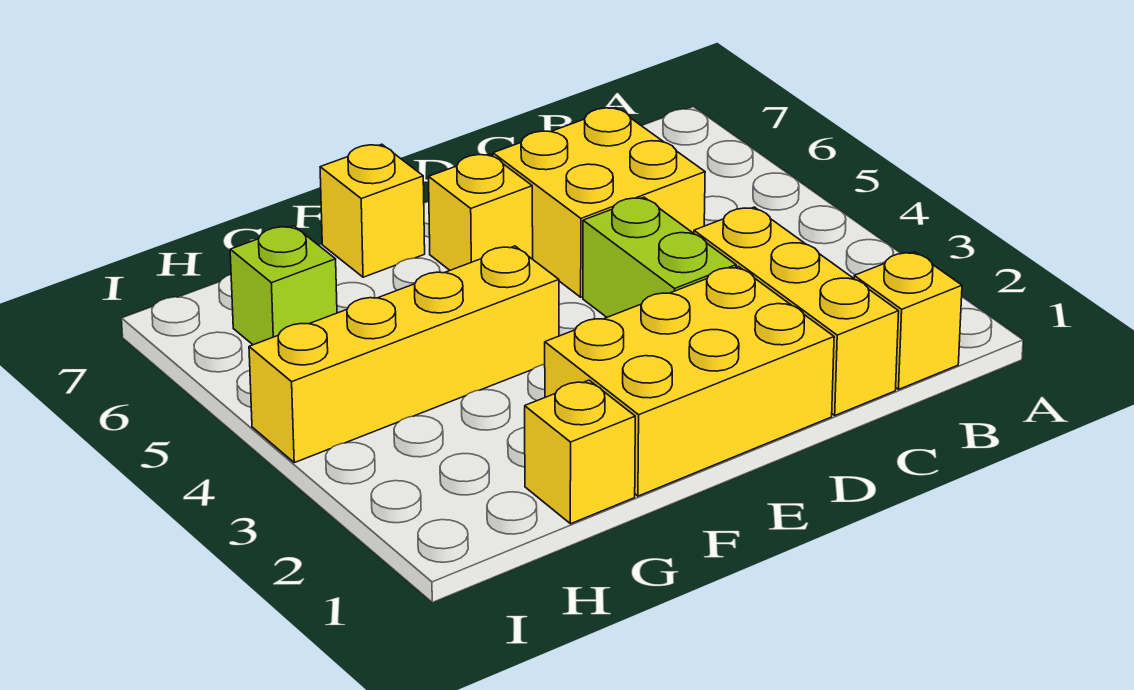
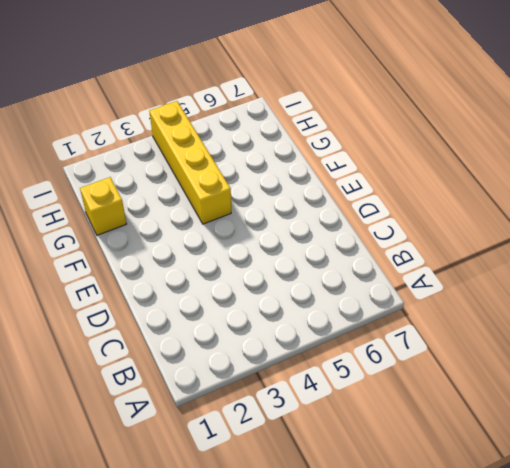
none -> yellow brick B1 level 1
none -> yellow brick C1:C3 level 1

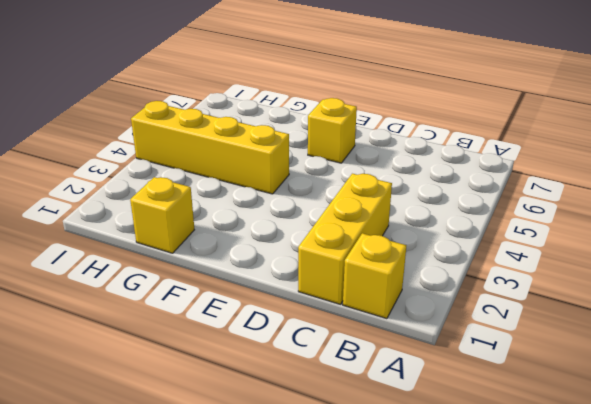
none -> yellow brick C5:D6 level 1
none -> yellow brick D1:F2 level 1

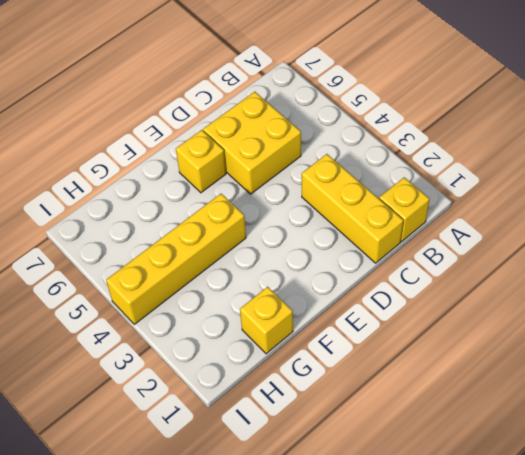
none -> yellow brick D1:F2 level 1
none -> lime brick D3:D4 level 1

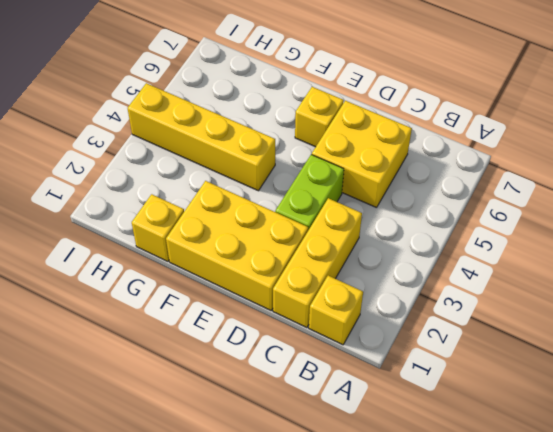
none -> yellow brick F7 level 1
none -> lime brick H6 level 1

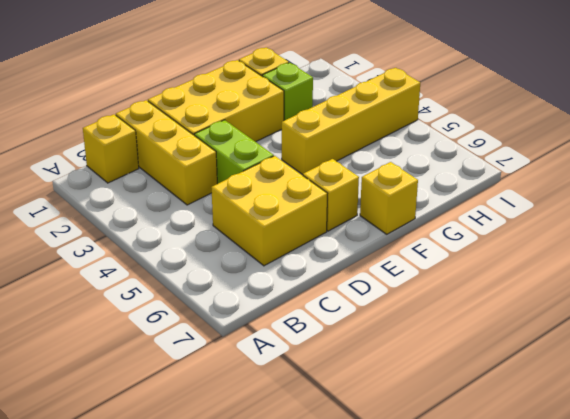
lime brick G2 level 1 -> lime brick H6 level 1

